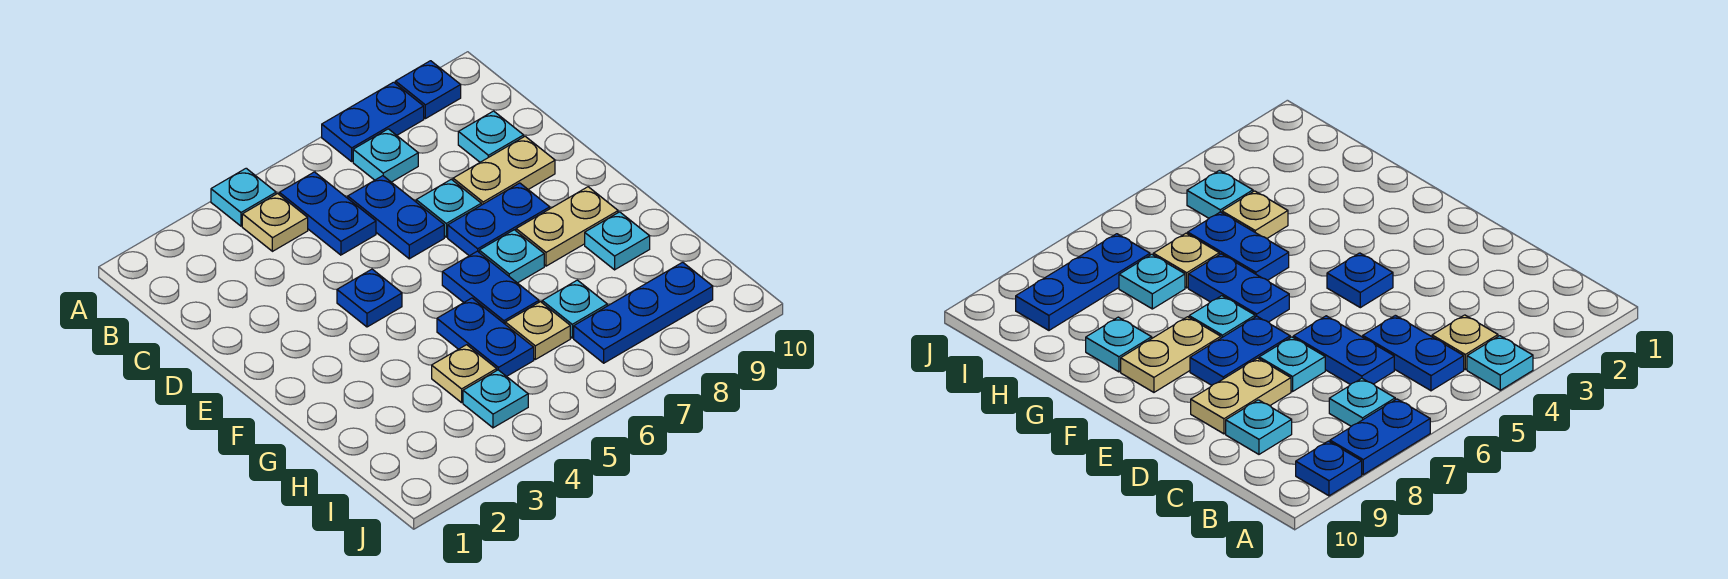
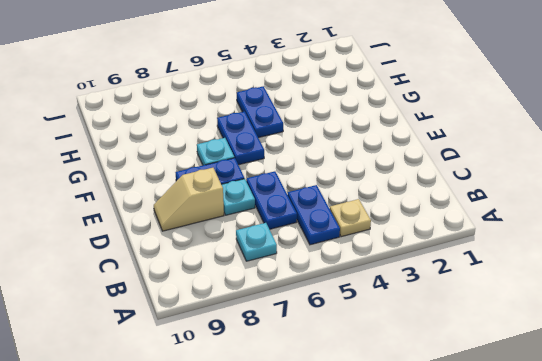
tan slope D8:D9 level 1 top 8 -> tan plate D8:D9 level 1
none -> cyan plate A4 level 1
none -> blue plate A7:A8 level 1
none -> blue plate A9 level 1

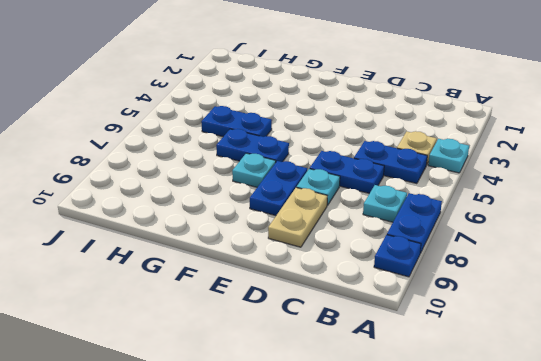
none -> cyan plate C9 level 1
none -> blue plate E4 level 1
none -> tan plate F8:F9 level 1

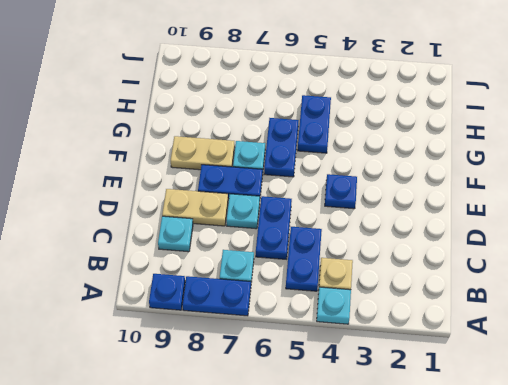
none -> cyan plate G9 level 1
none -> tan plate H4 level 1
none -> tan plate H6 level 1

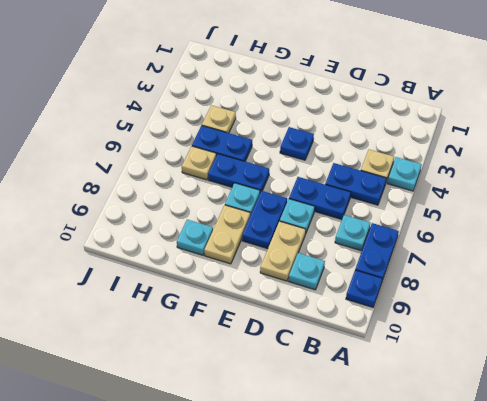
none -> cyan plate H7 level 1
none -> cyan plate I4 level 1
none -> blue plate I7:I9 level 1

